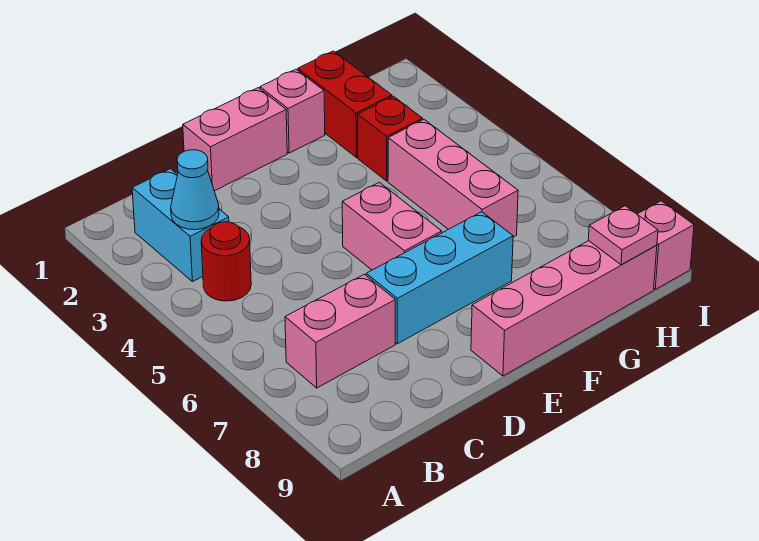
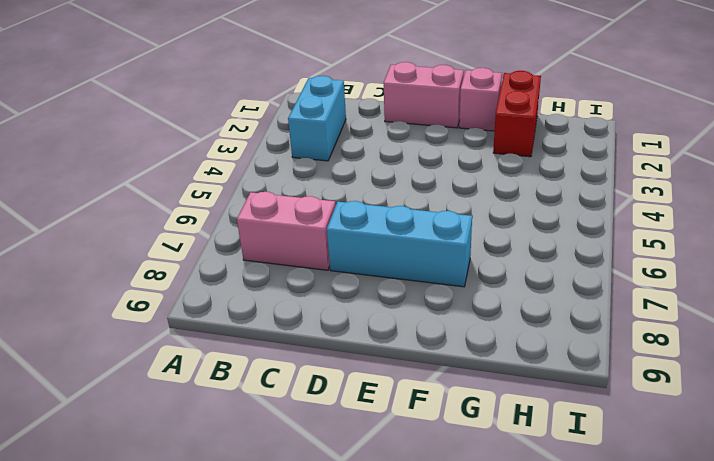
none -> red round brick B4 level 1
none -> pink brick E5:E6 level 1
none -> pink brick E9:H9 level 1

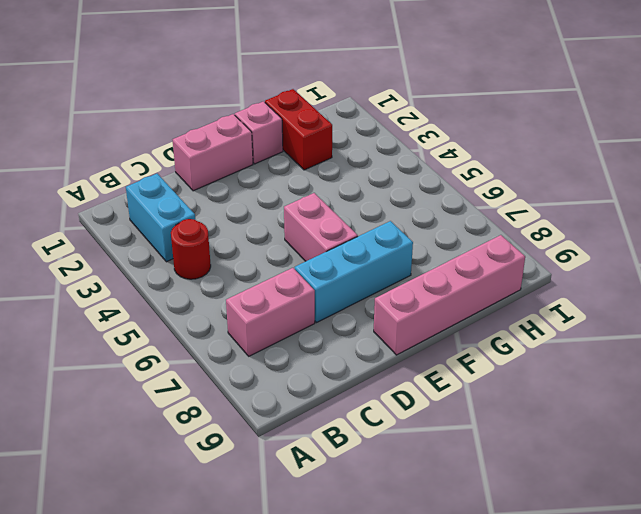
none -> red brick G3 level 1
none -> pink brick G4:G6 level 1
none -> pink brick I9 level 1

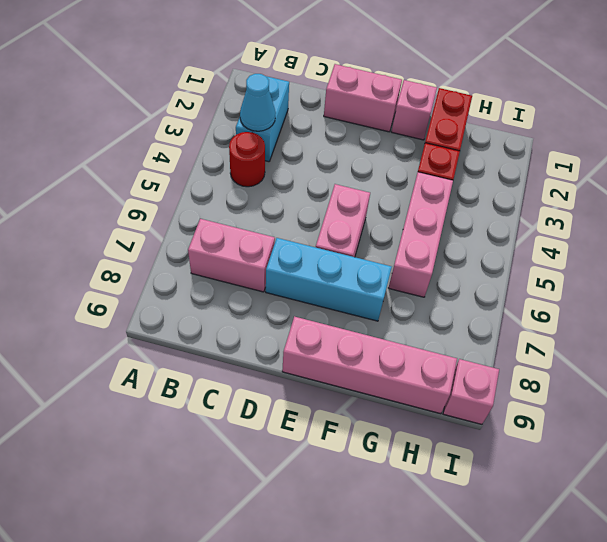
none -> pink plate H9 level 2

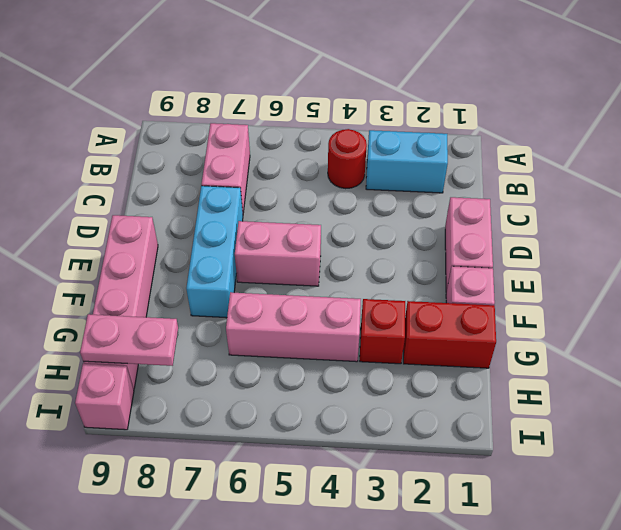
pink plate H8:H9 level 2 -> pink plate H9 level 2
none -> cyan cone B3 level 2

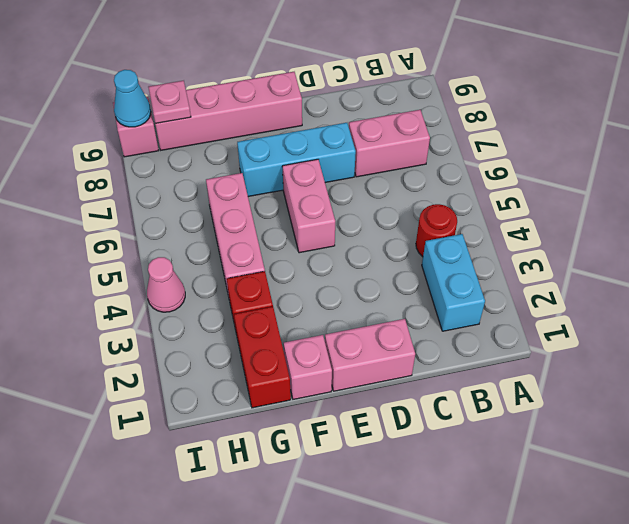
pink cone I4 level 1 -> none
cyan cone I9 level 2 -> cyan cone B3 level 2

